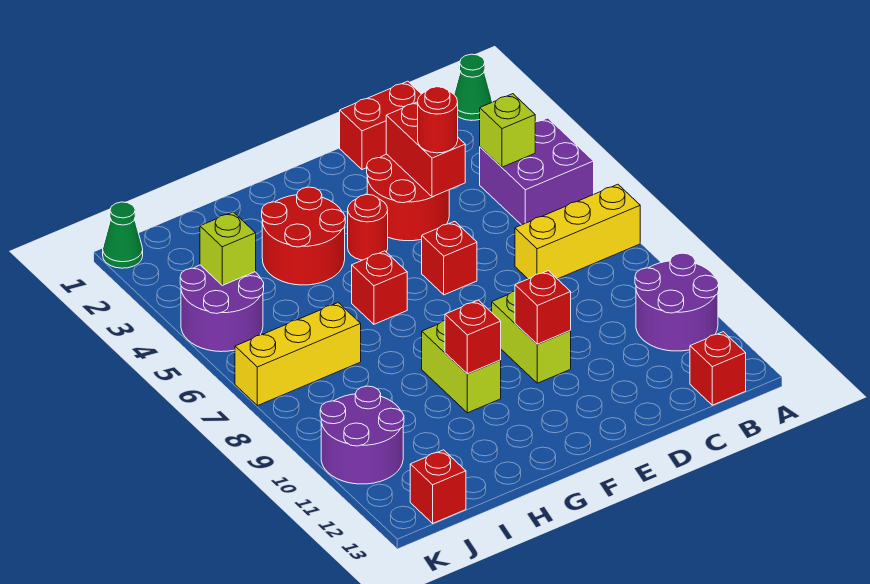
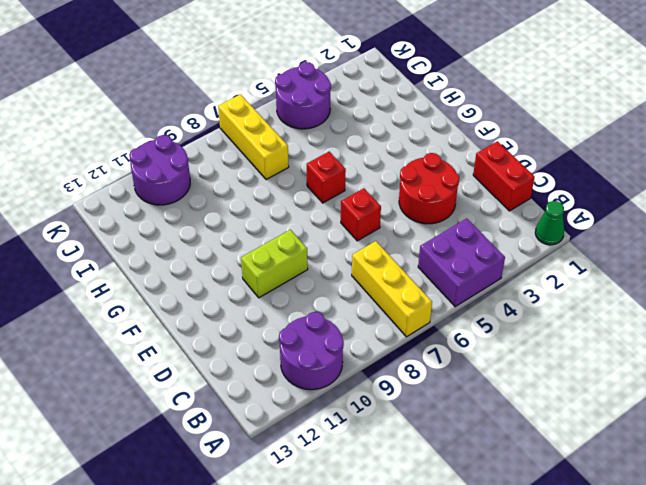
none -> red brick B13 level 1
none -> red round brick F4 level 1
none -> red round brick G3:H4 level 1

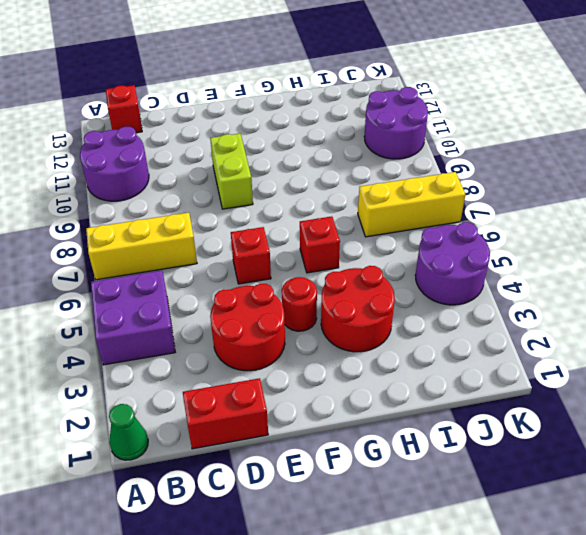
none -> lime brick G9:G10 level 1
none -> red brick J13 level 1
none -> green cone K1 level 1

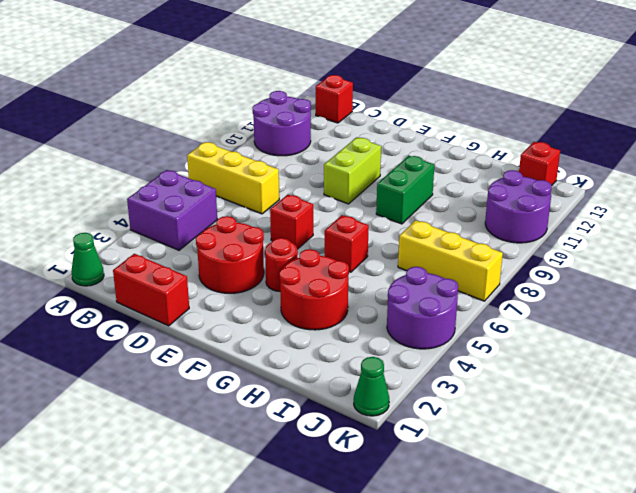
green brick G9:G10 level 1 -> lime brick G9:G10 level 1
none -> lime brick B4 level 2
none -> red brick D3:D4 level 2
none -> red brick E10 level 2

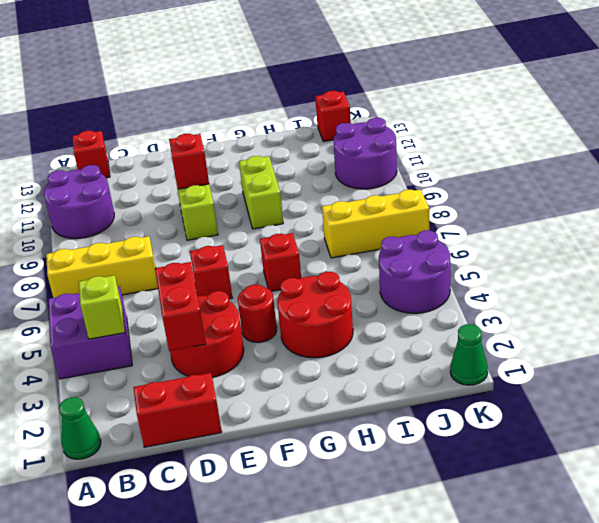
none -> red brick G10 level 2
none -> lime brick J4 level 2
none -> red round brick D4 level 3

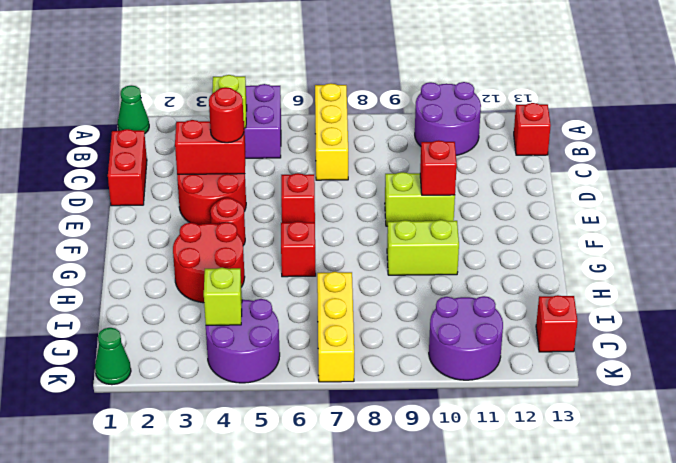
none -> red brick G10 level 2

